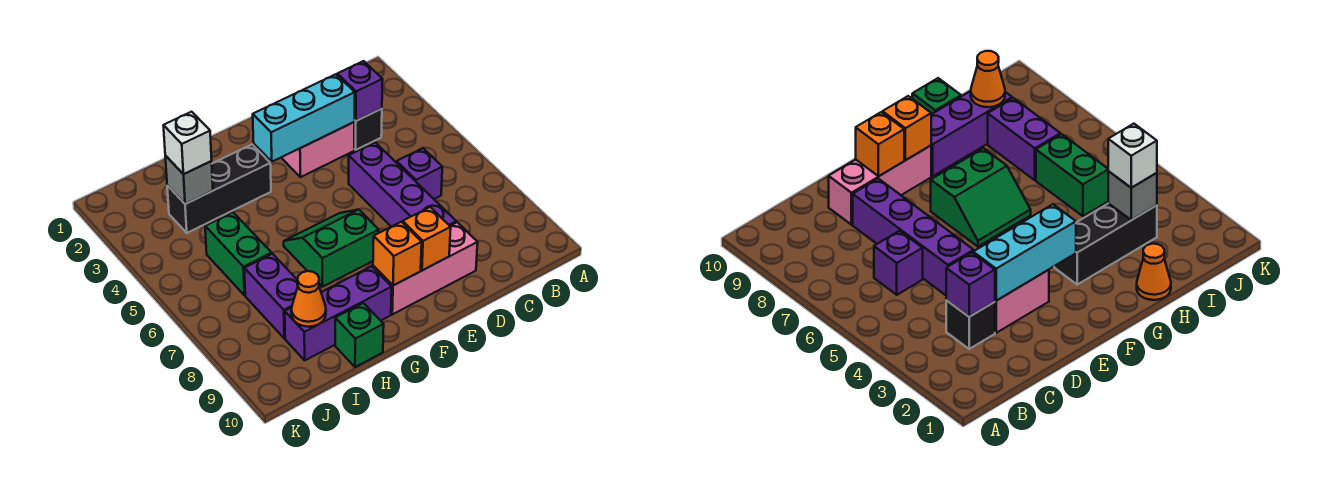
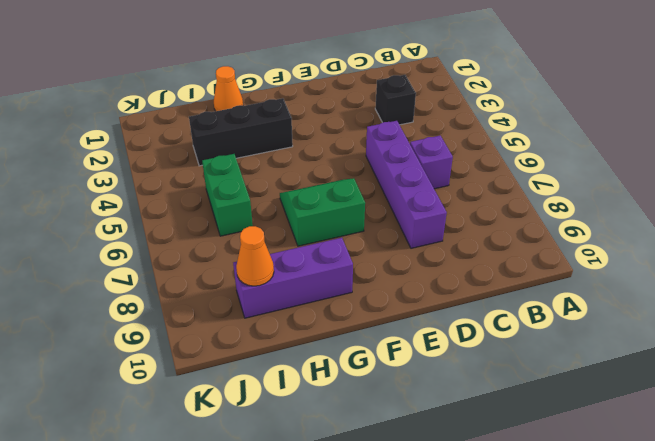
none -> pink brick D3:E3 level 1
none -> pink brick D9:F9 level 1
none -> green brick H10 level 1

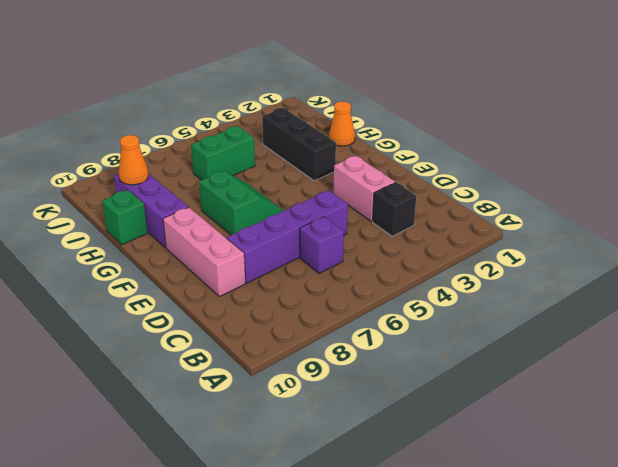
none -> purple brick I7:I8 level 1
none -> purple brick C3 level 2
none -> cyan brick D3:F3 level 2

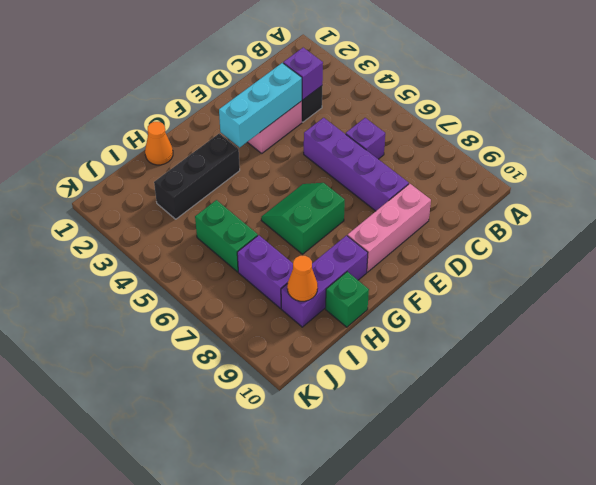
none -> orange brick E9 level 2
none -> orange brick F9 level 2
none -> grey brick I3 level 2

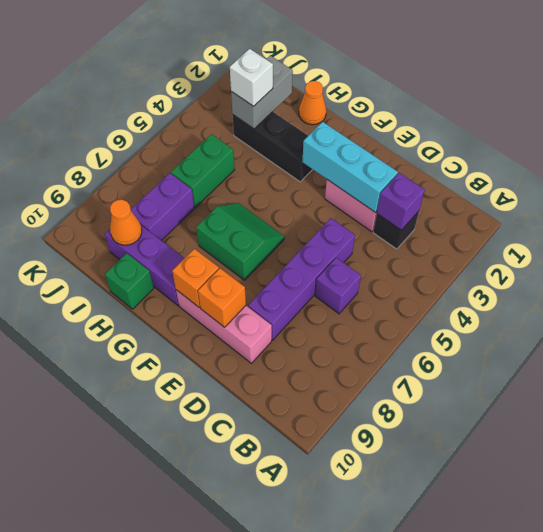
grey brick I2:I3 level 2 -> grey brick I3 level 2

